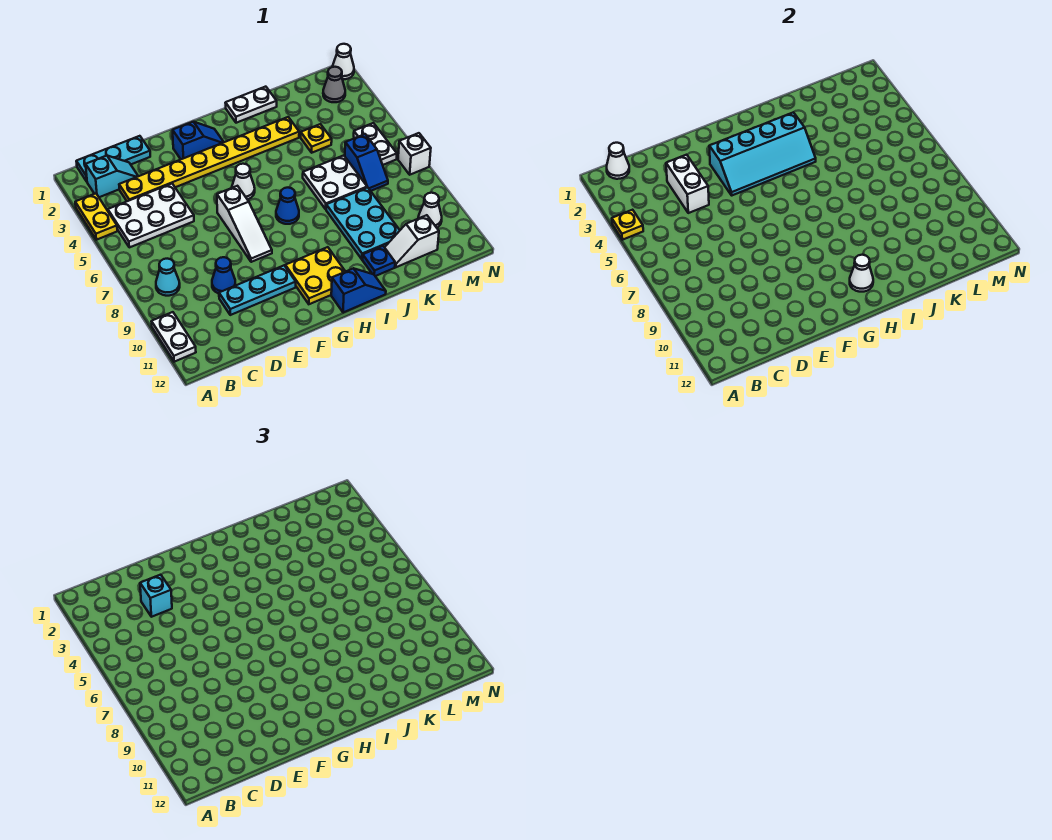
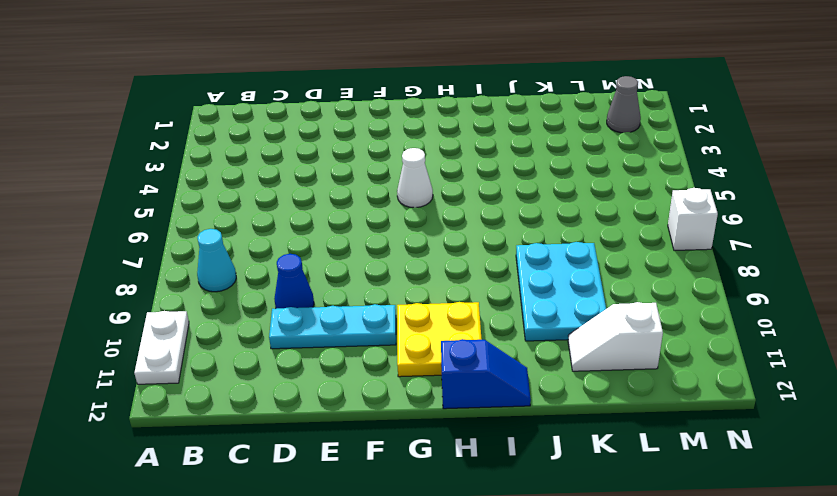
none -> yellow plate A3:A4 level 1
none -> cyan plate B1:D1 level 1
none -> cyan slope B2:C2 level 1 top B
none -> white plate B4:D5 level 1

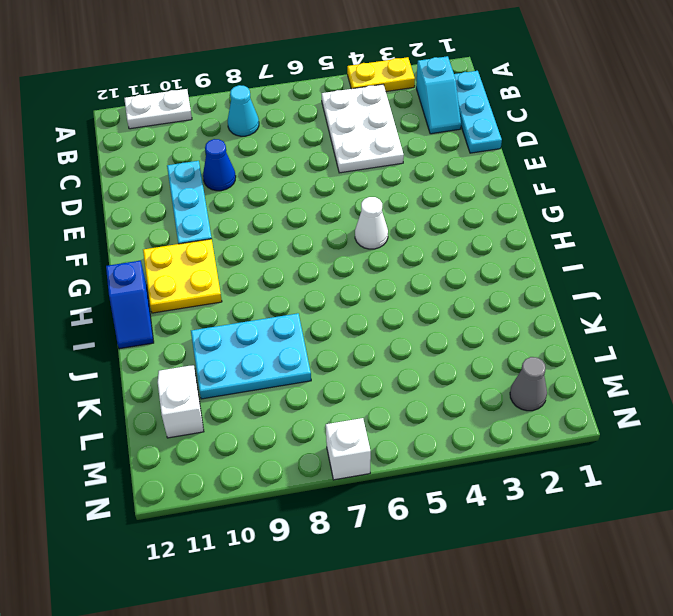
none -> yellow plate C3:J3 level 1
none -> blue slope F2:G2 level 1 top F
none -> white slope F6:F8 level 1 top 6
none -> blue cone H7 level 1

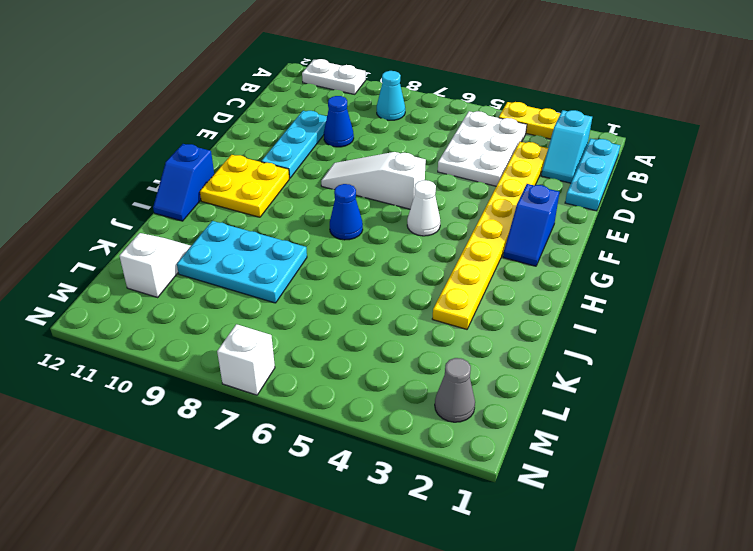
none -> white plate I1:J1 level 1
none -> white plate J6:K7 level 1
none -> blue plate J11 level 1
none -> yellow plate K4 level 1

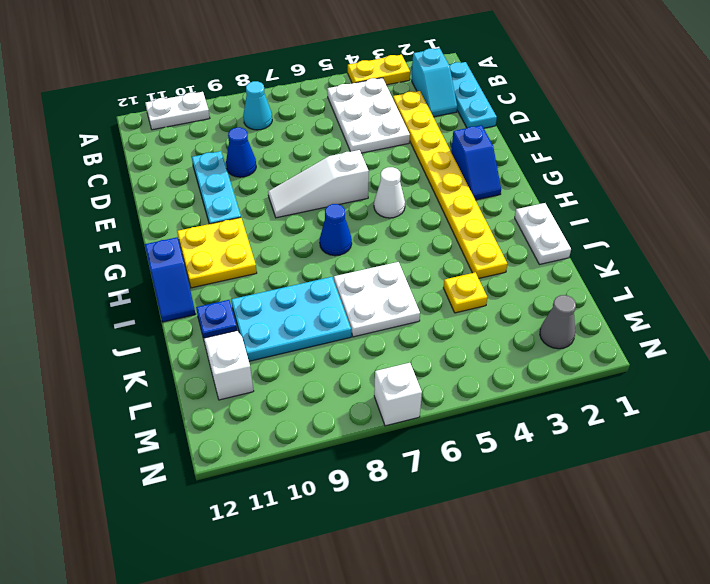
none -> blue slope L6:L7 level 1 top 6
none -> white plate M5:M6 level 1
none -> white cone M10 level 1
none -> white cone N1 level 1

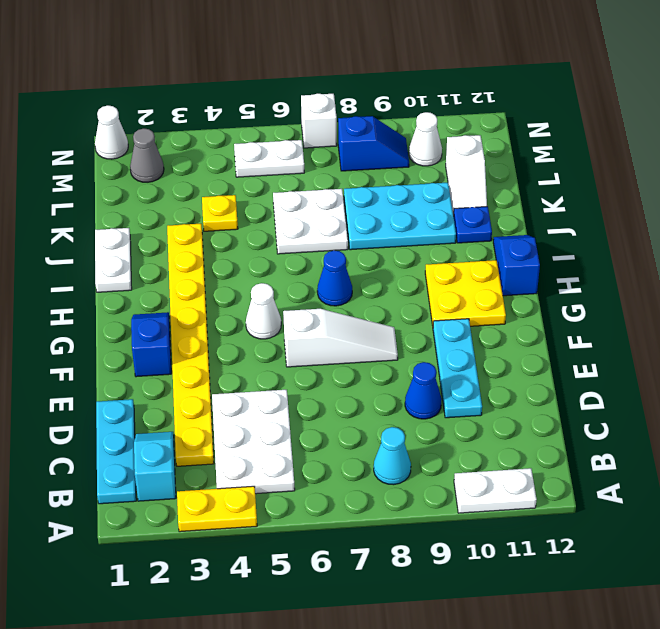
blue slope M8:M9 level 1 top 8 -> blue slope L6:L7 level 1 top 6
none -> yellow plate A4 level 2
none -> white cone B1 level 2
none -> white brick D3:D4 level 2
none -> cyan slope F3:I4 level 2 top 3

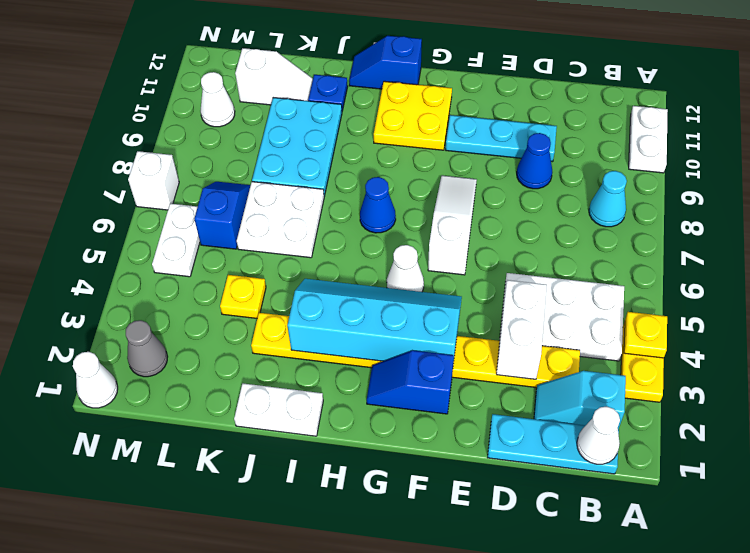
none -> white cone H11 level 2
none -> cyan brick D3 level 3

